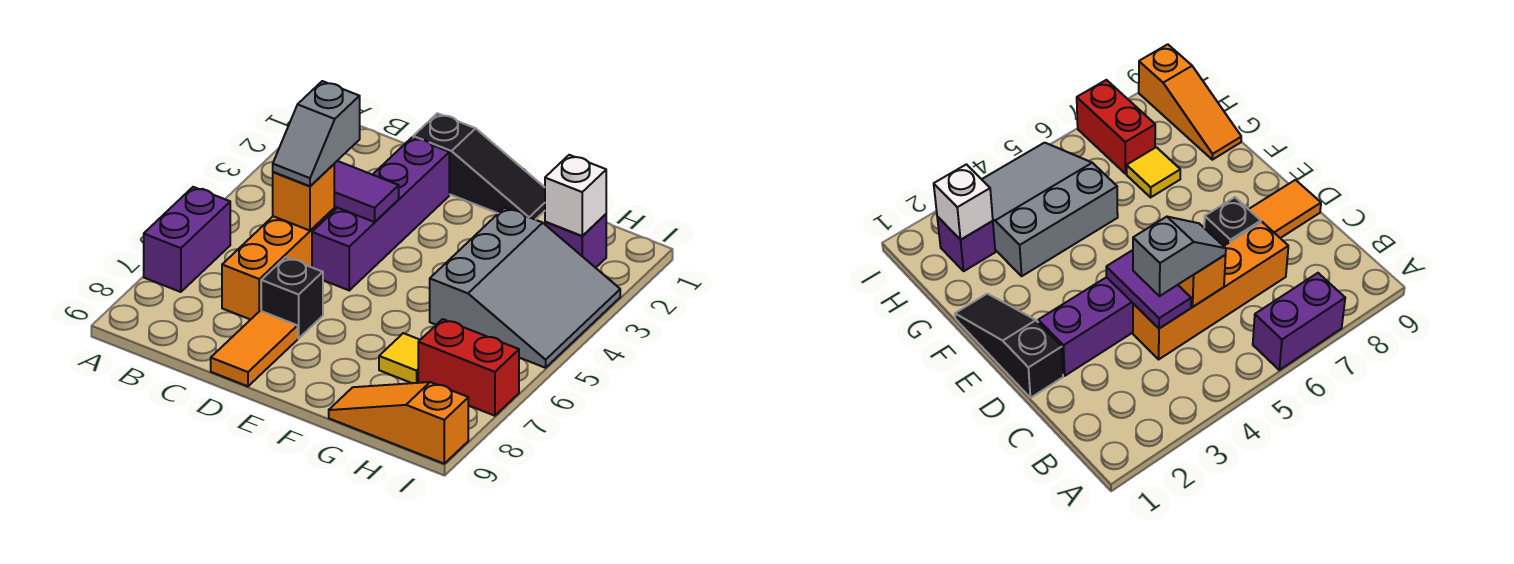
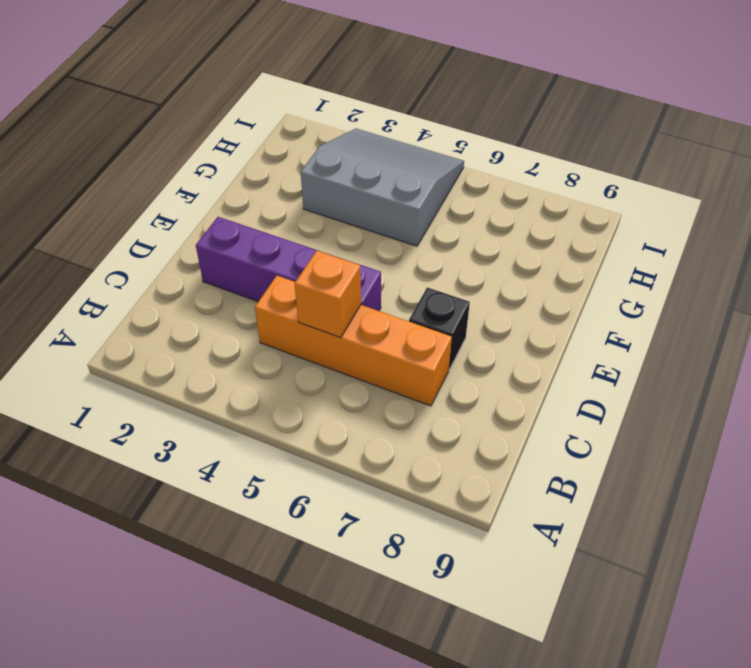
none -> purple brick A6:A7 level 1
none -> black slope D1:F1 level 1 top D
none -> orange tile D8:D9 level 1

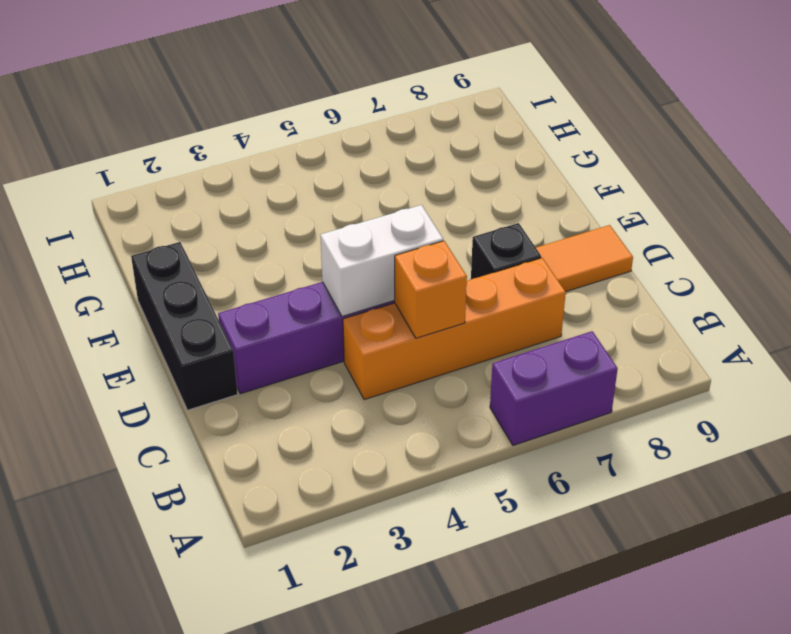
black brick D1:F1 level 1 -> black slope D1:F1 level 1 top D
white brick D4:D5 level 2 -> purple tile C4:D4 level 2
none -> grey slope G3:I5 level 1 top G
none -> yellow tile G7 level 1
none -> orange slope G9:I9 level 1 top I

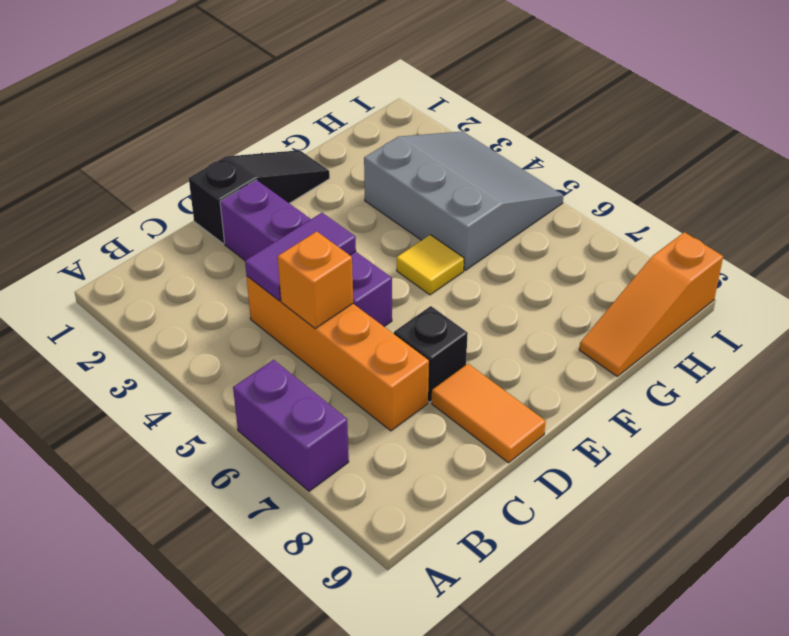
yellow tile F5 level 1 -> yellow tile G7 level 1
none -> purple brick H2 level 1
none -> red brick H7:I7 level 1
none -> white brick H2 level 2

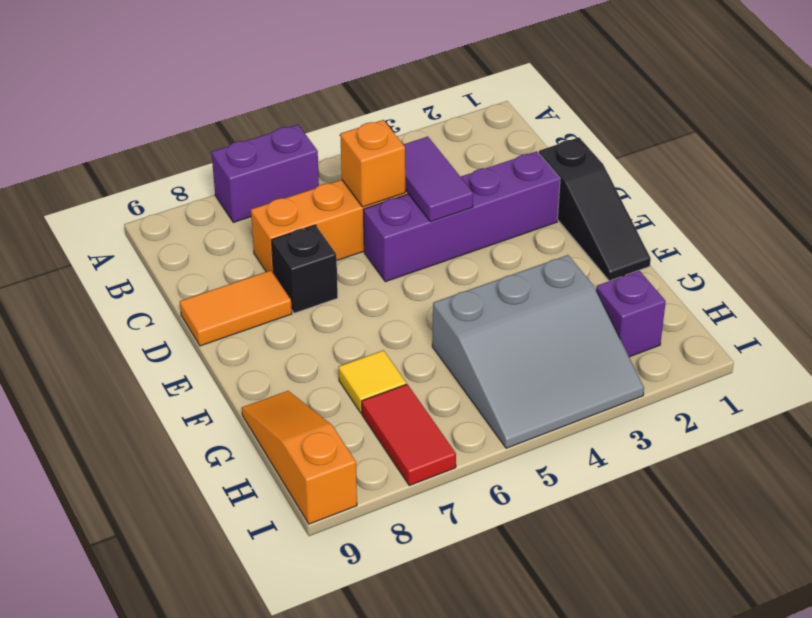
red tile H7:I7 level 1 -> red brick H7:I7 level 1
none -> white brick H2 level 2
none -> grey slope C4:C5 level 3 top 4

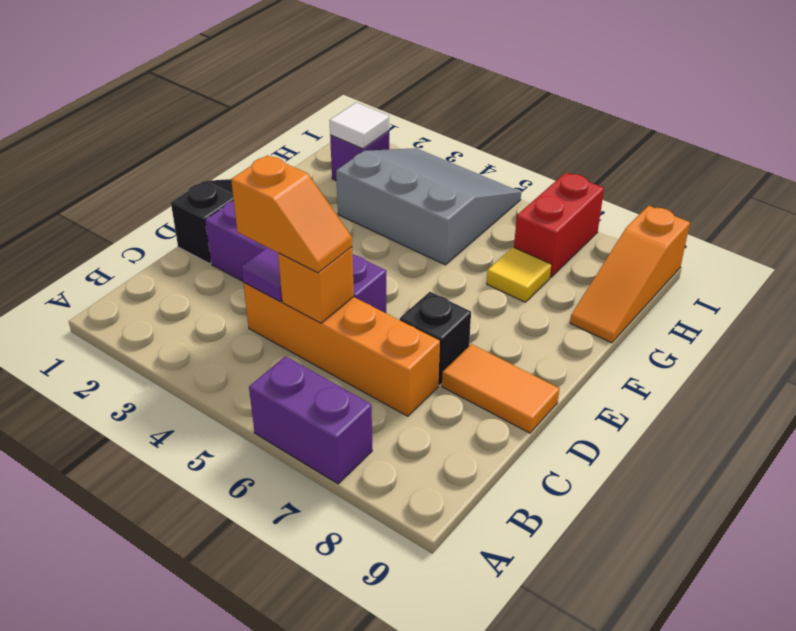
orange slope C4:C5 level 3 top 4 -> grey slope C4:C5 level 3 top 4
white tile H2 level 2 -> white brick H2 level 2

